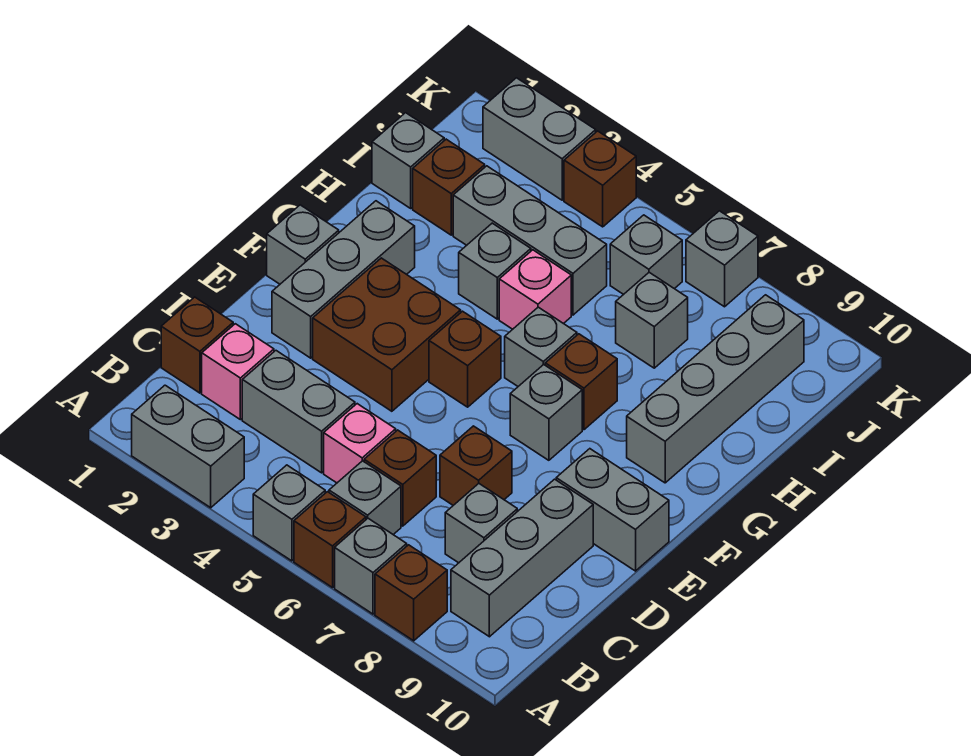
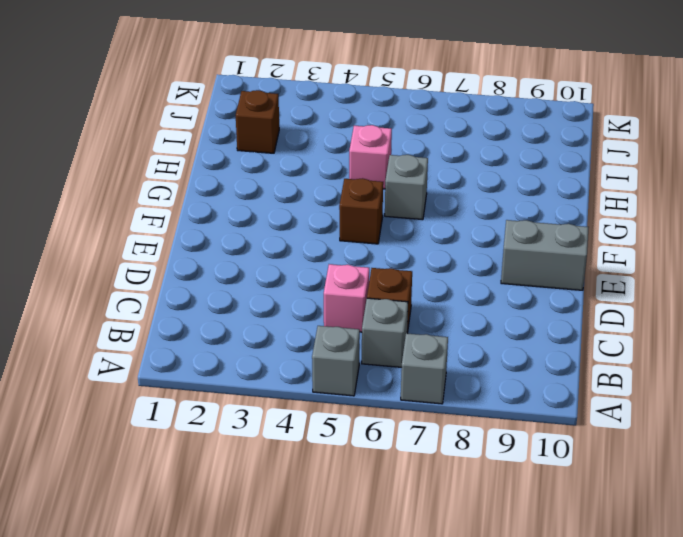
none -> grey brick A2:A3 level 1
none -> brown brick A6 level 1
none -> brown brick A8 level 1
none -> grey brick B9:D9 level 1

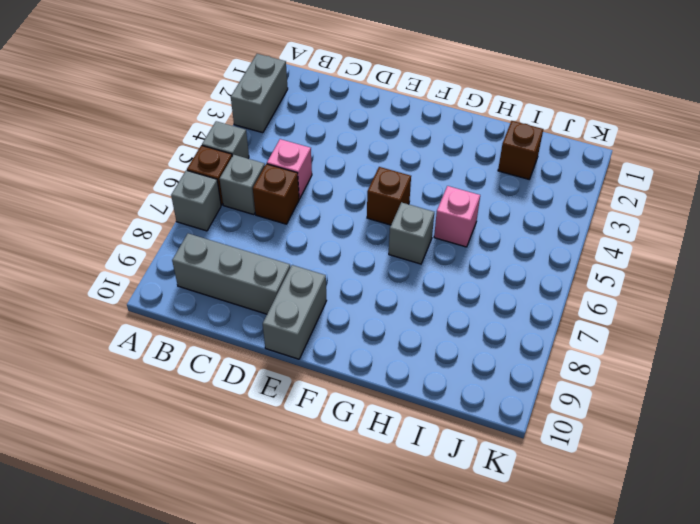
none -> brown brick A8 level 1
none -> brown brick C1 level 1
none -> pink brick C2 level 1
none -> grey brick C3:C4 level 1

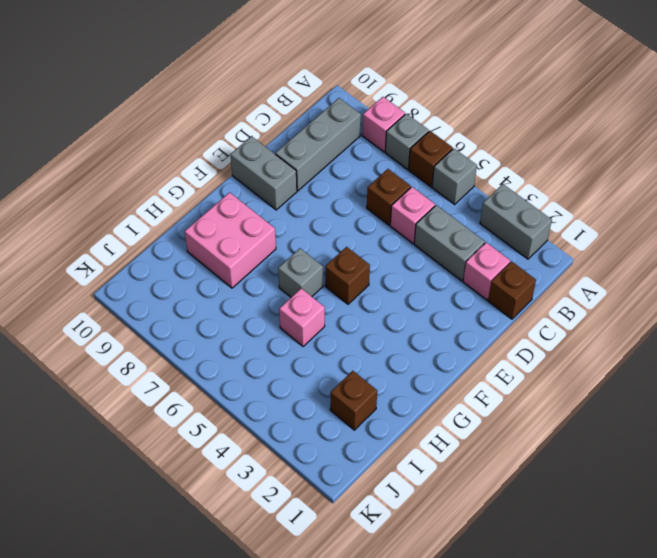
pink brick A8 level 1 -> brown brick A8 level 1
pink brick G8:H9 level 1 -> grey brick G9:J9 level 1
none -> grey brick B6 level 1
none -> grey brick C8 level 1
none -> brown brick D7 level 1
none -> grey brick E2:G2 level 1

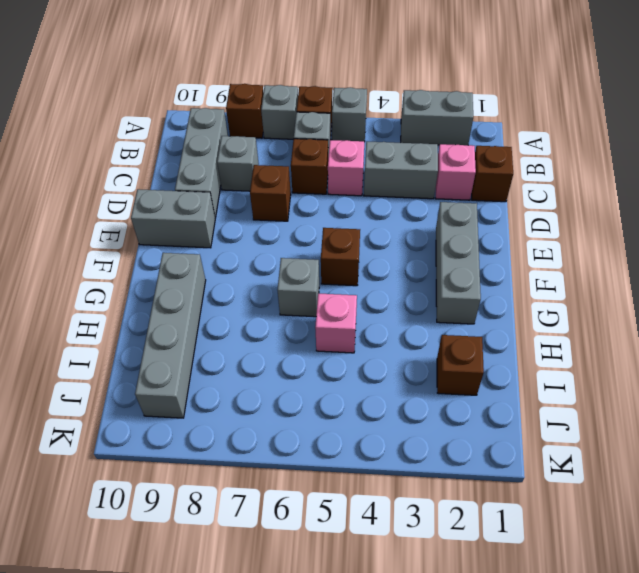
none -> brown brick E3:F4 level 1
none -> grey brick F1 level 1
none -> grey brick F7 level 1
none -> brown brick G7 level 1

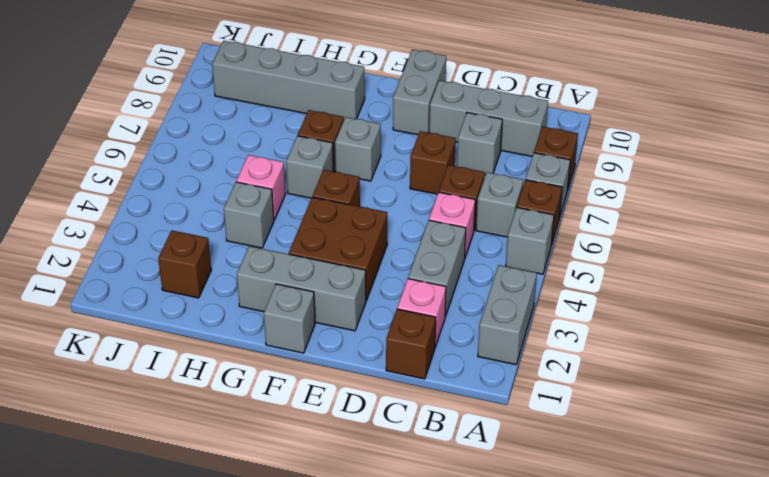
none -> grey brick I1 level 1
none -> grey brick I3:I5 level 1
none -> grey brick I7 level 1
none -> grey brick J6 level 1

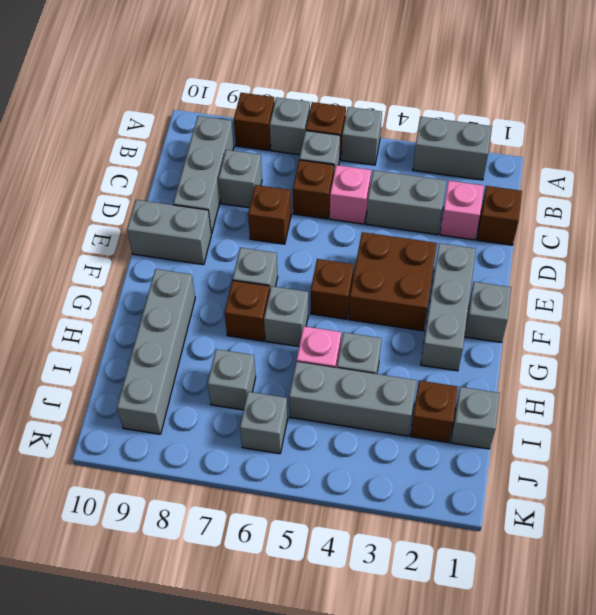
none -> grey brick K2:K3 level 1
none -> brown brick K4 level 1
none -> grey brick K7 level 1

